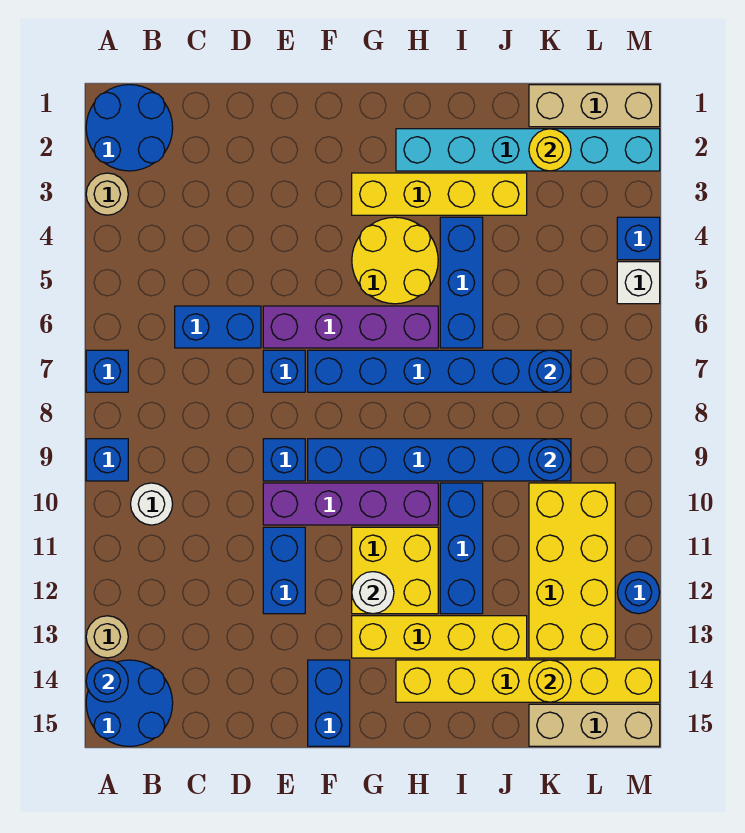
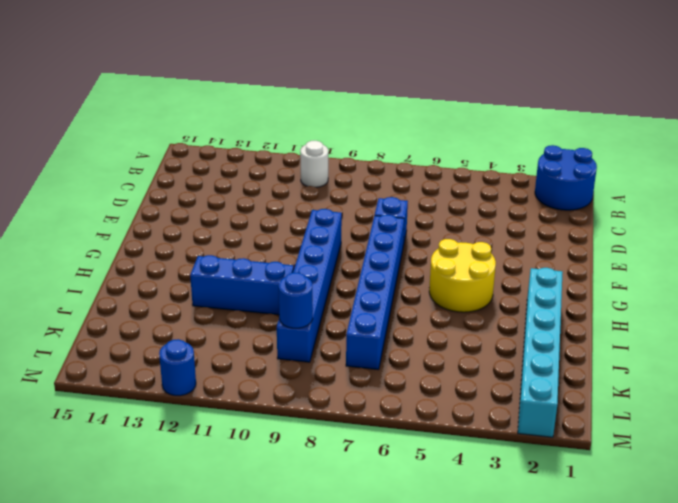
none -> tan round brick A3 level 1
none -> blue brick A7 level 1
none -> blue brick A9 level 1
none -> tan round brick A13 level 1

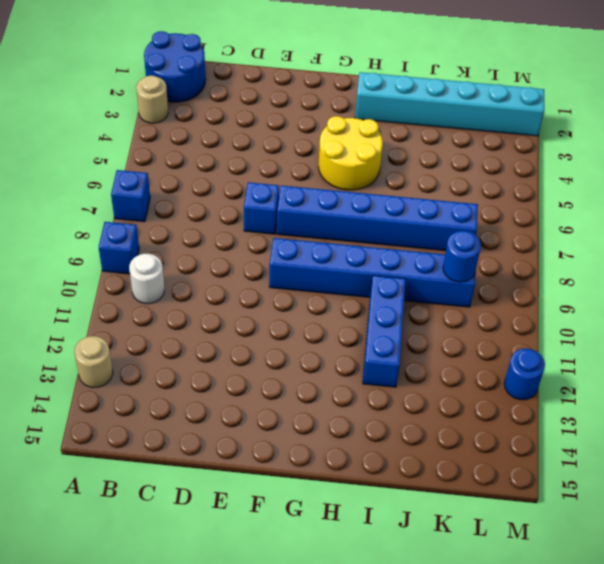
none -> blue round brick A14:B15 level 1
none -> blue brick C6:D6 level 1
none -> purple brick E6:H6 level 1
none -> blue brick E9 level 1

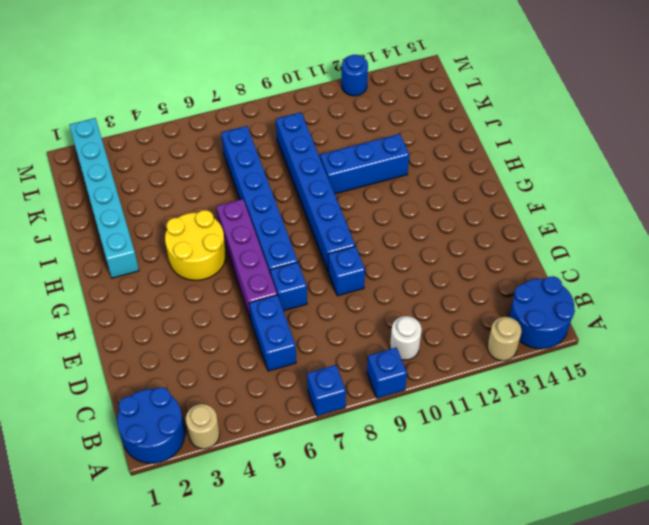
none -> purple brick E10:H10 level 1
none -> blue brick E11:E12 level 1
none -> blue brick F14:F15 level 1
none -> yellow brick G3:J3 level 1

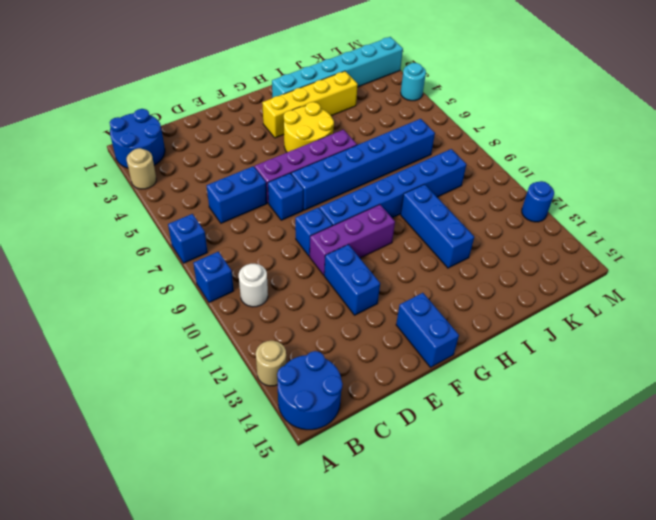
purple brick E10:G10 level 1 -> purple brick E10:H10 level 1
cyan round brick M4 level 1 -> blue brick M4 level 1
none -> yellow brick G11:H12 level 1
none -> yellow brick G13:J13 level 1
none -> yellow brick H14:M14 level 1
none -> blue brick I4:I6 level 1

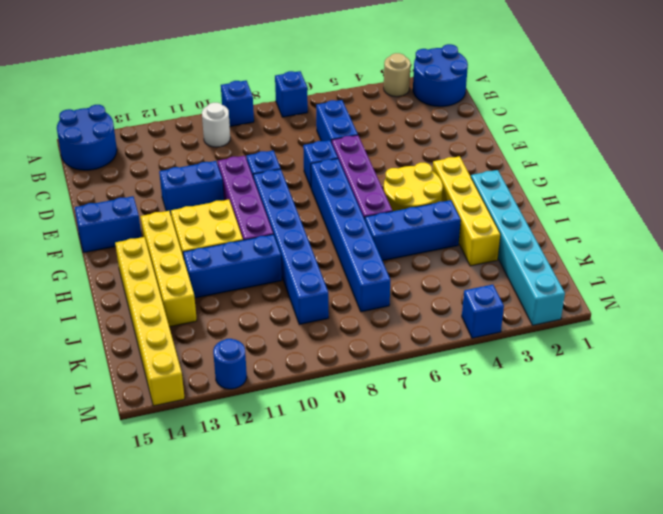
none -> tan round brick A13 level 1
none -> tan brick K1:M1 level 1
none -> yellow brick K10:L13 level 1
none -> tan brick K15:M15 level 1

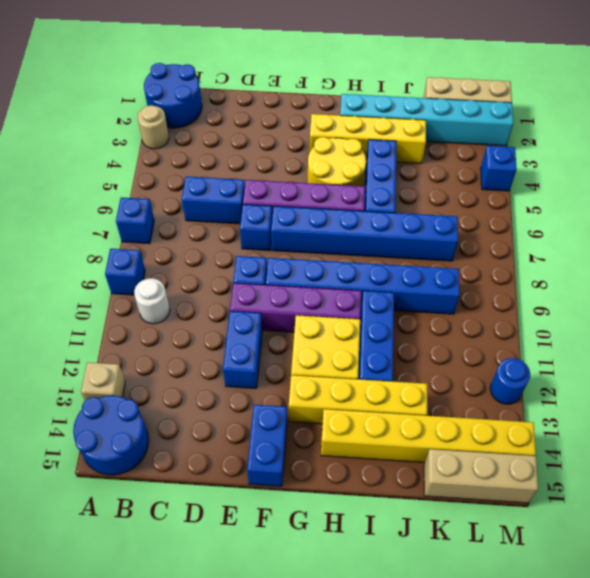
tan brick A13 level 1 -> tan round brick A13 level 1
none -> yellow brick K10:L13 level 1
none -> white brick M5 level 1
none -> blue round brick A14 level 2
none -> white round brick G12 level 2

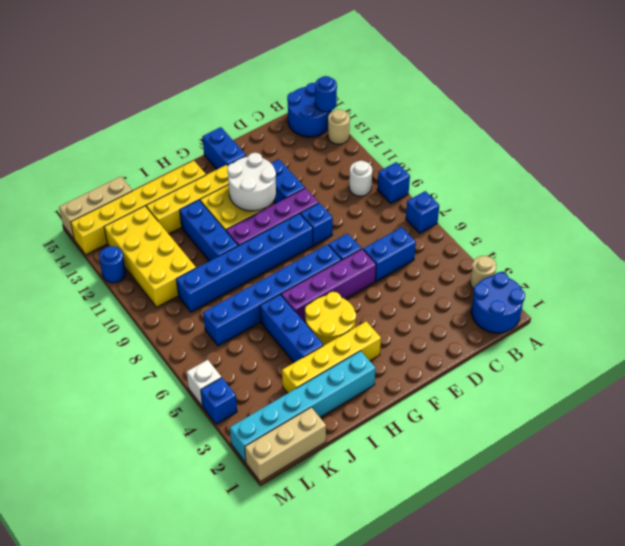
white round brick F11:G12 level 2 -> white round brick G12 level 2
none -> yellow round brick K2 level 2
none -> blue round brick K7 level 2
none -> blue round brick K9 level 2
none -> yellow round brick K14 level 2

